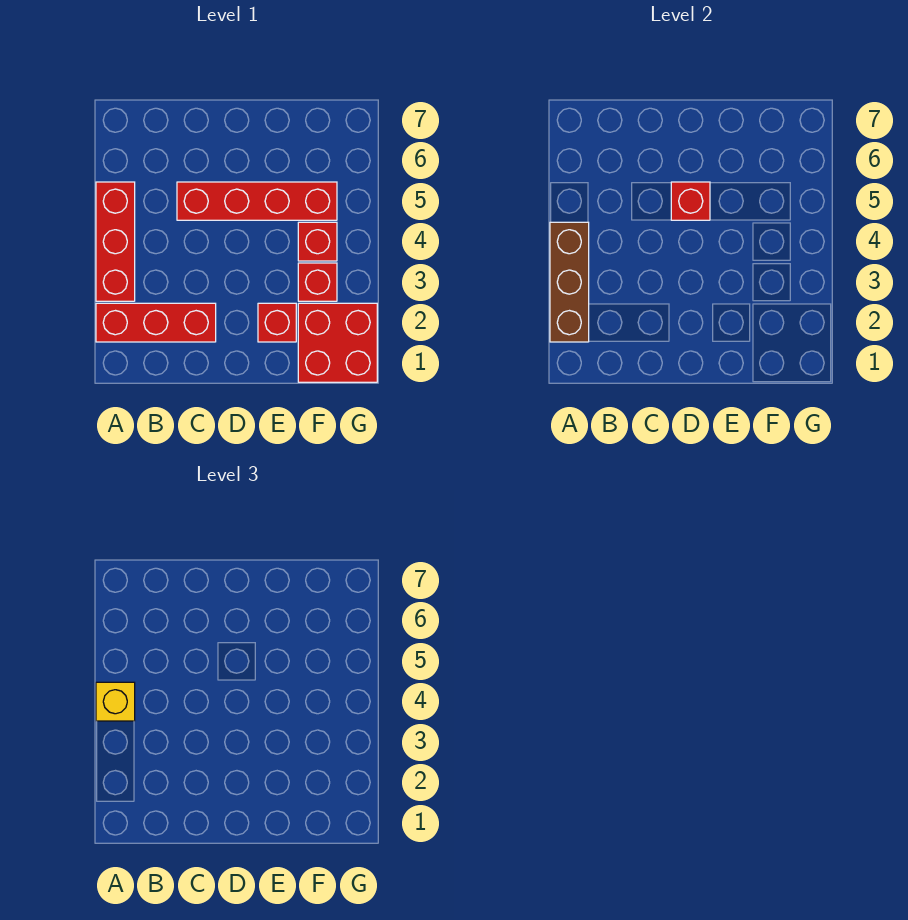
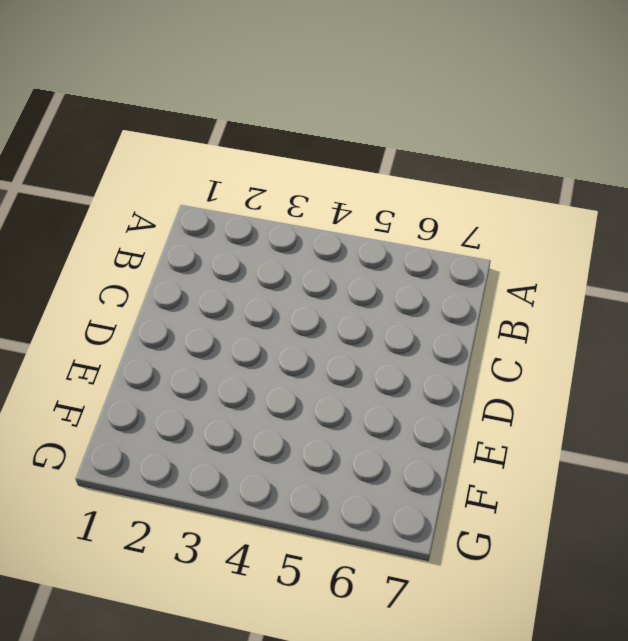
none -> red brick A2:C2 level 1
none -> red brick A3:A5 level 1

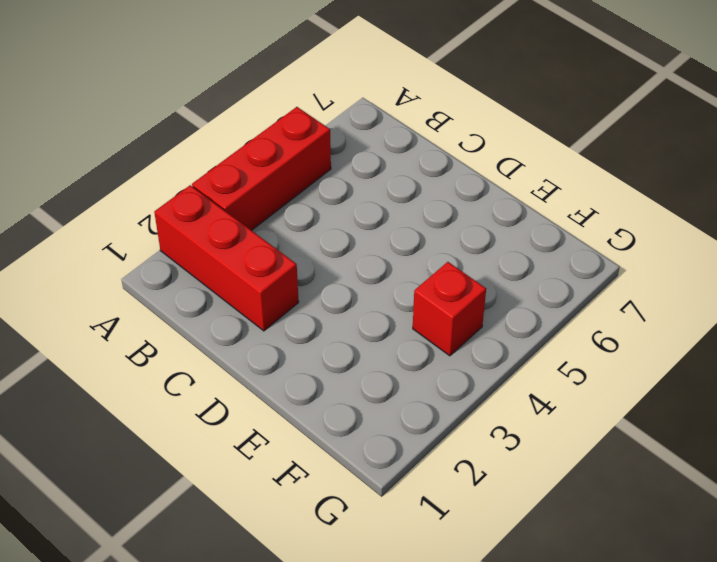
none -> red brick C5:F5 level 1
none -> red brick E2 level 1

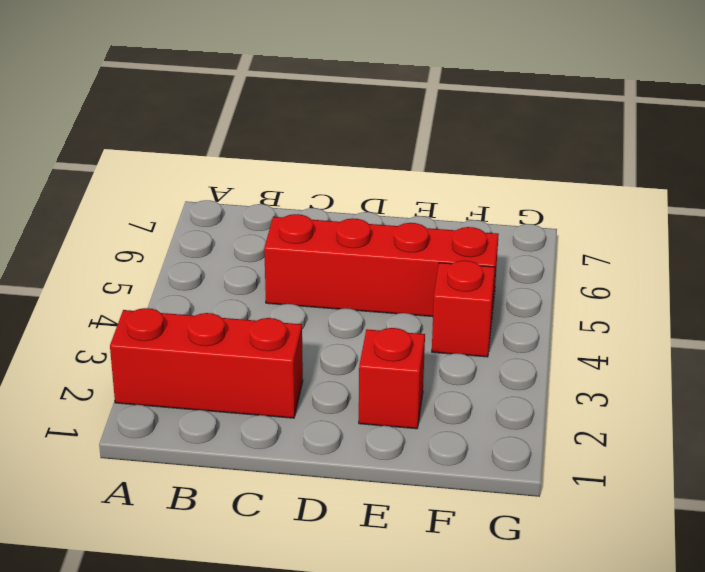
none -> red brick A3:A5 level 1
none -> red brick F1:G2 level 1

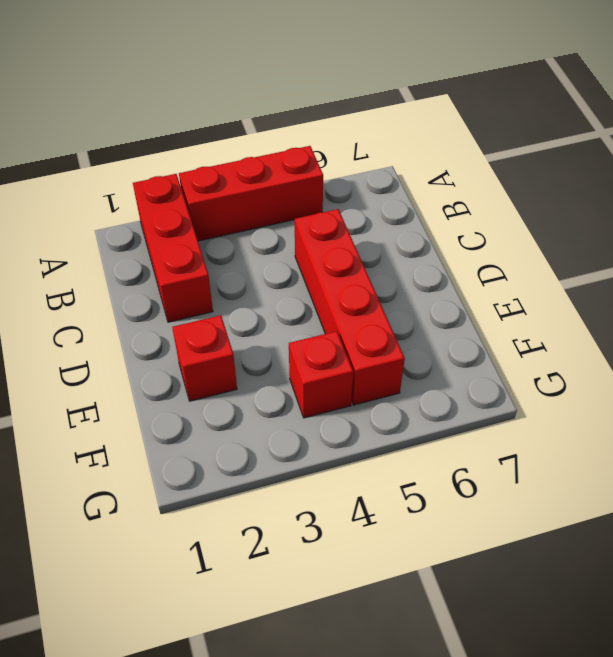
none -> red brick F1:G2 level 1
none -> red brick F3 level 1

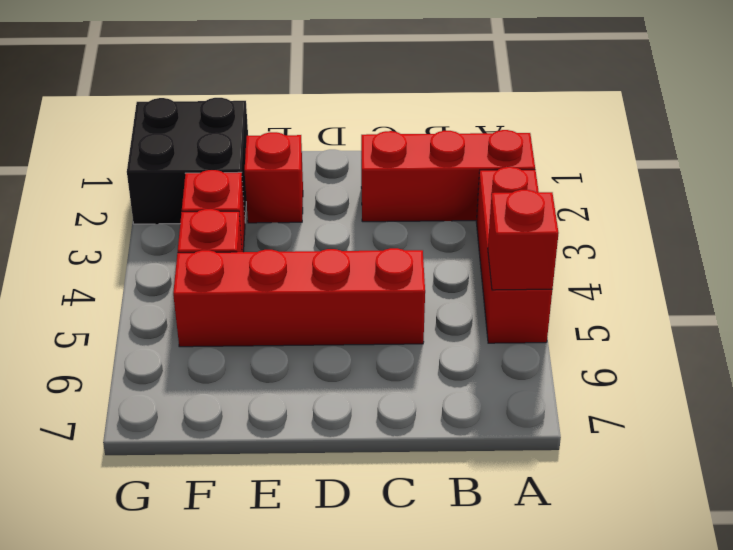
red brick A5 level 2 -> red brick D5 level 2
black brick F1:G2 level 1 -> red brick F1:G2 level 1
none -> brown brick A2:A4 level 2
none -> yellow brick A4 level 3

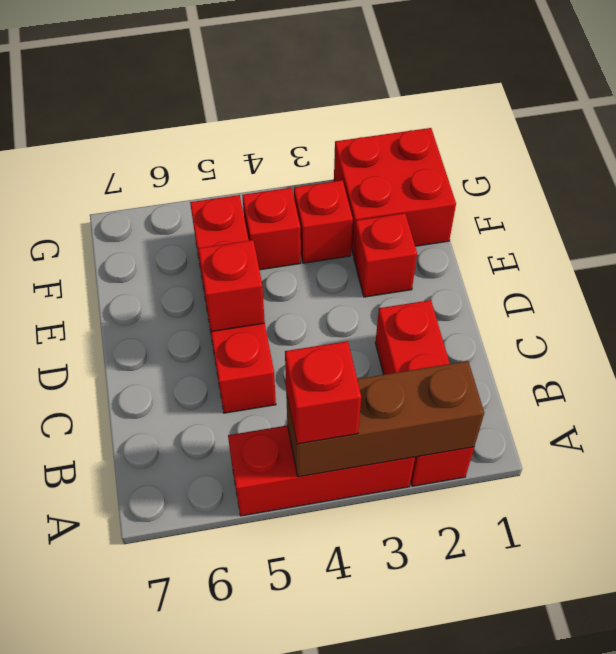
red brick A4 level 3 -> yellow brick A4 level 3

